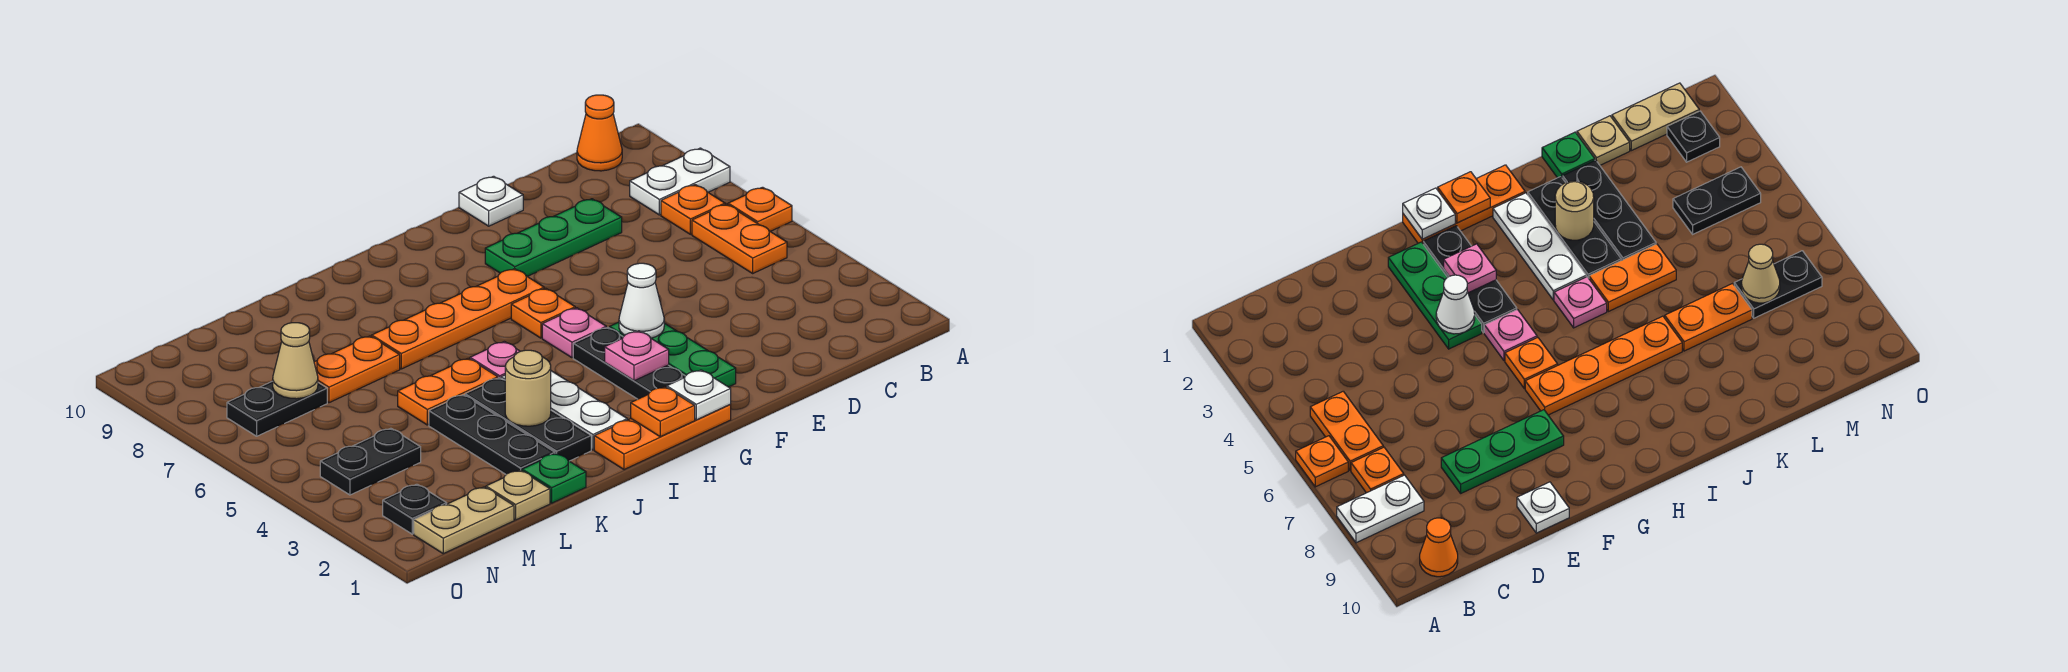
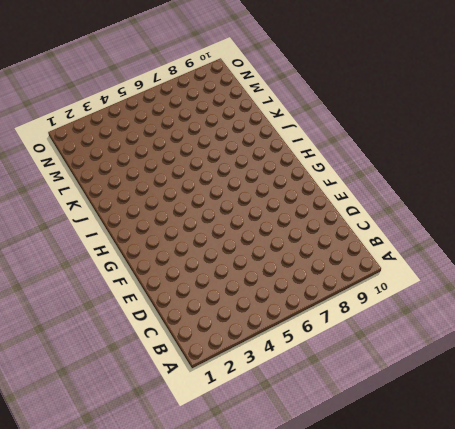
none -> orange plate A6 level 1
none -> white plate A8:B8 level 1
none -> orange plate B5:B6 level 1
none -> orange plate B7 level 1

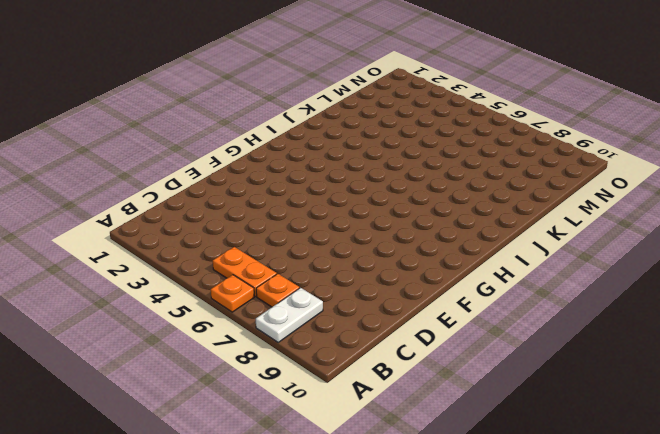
none -> orange cone B10 level 1
none -> green plate D8:F8 level 1
none -> white plate E10 level 1
none -> green plate F2:F4 level 1

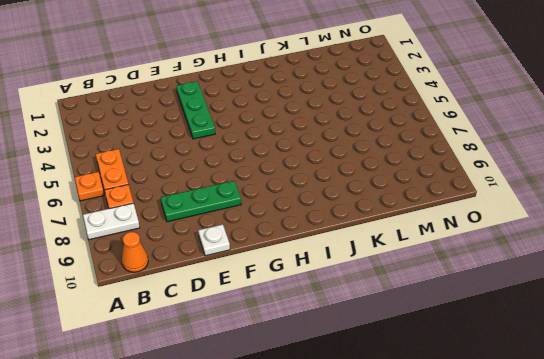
none -> orange plate G1:I1 level 1
none -> black plate G2:G4 level 1
none -> pink plate G5 level 1
none -> orange plate G6 level 1

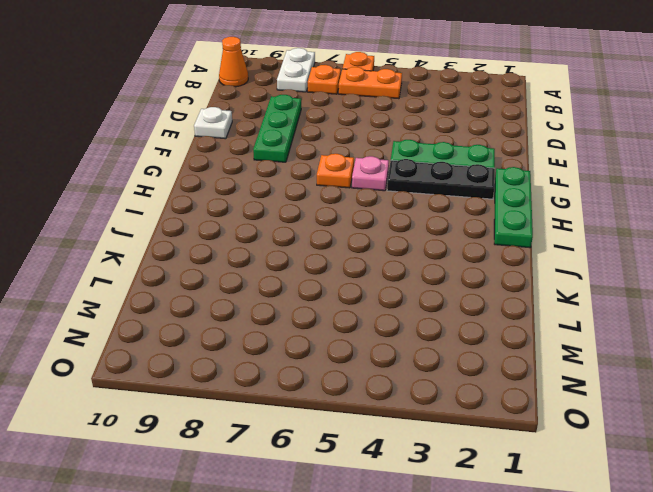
green plate G1:I1 level 1 -> orange plate G1:I1 level 1
none -> orange plate G7:J7 level 1
none -> white plate I2:I4 level 1
none -> pink plate I5 level 1
none -> black plate J2:J4 level 1

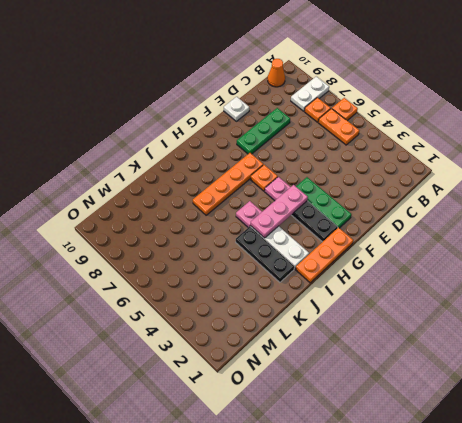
pink plate G4:I4 level 2 -> none
none -> orange plate J5:K5 level 1
none -> green plate K1 level 1
none -> black plate K2:K4 level 1
none -> orange plate K7:L7 level 1

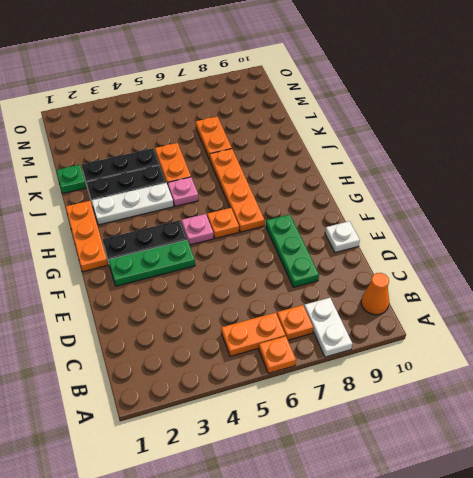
none -> tan plate L1 level 1
none -> tan plate M1:N1 level 1
none -> black plate M4:N4 level 1
none -> black plate M7:N7 level 1

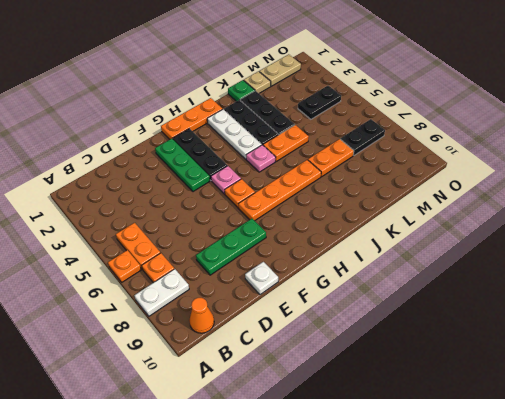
none -> black plate N2 level 1
none -> white cone F4 level 2
none -> white plate G1 level 2
none -> pink plate G3 level 2

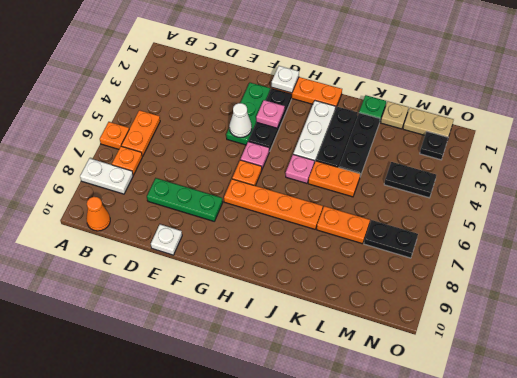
none -> orange plate H1 level 2
none -> tan round brick J3 level 2
none -> tan cone M7 level 2

